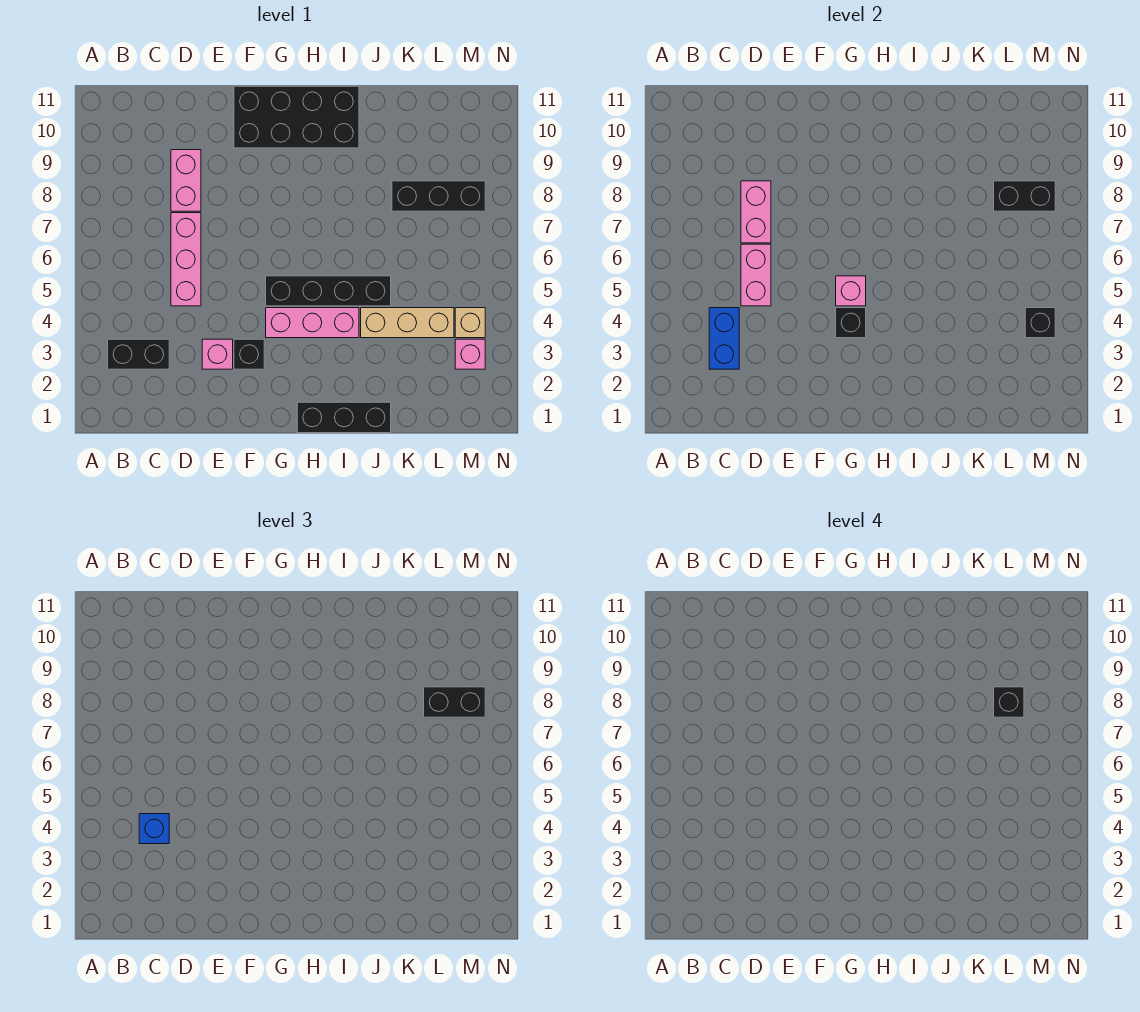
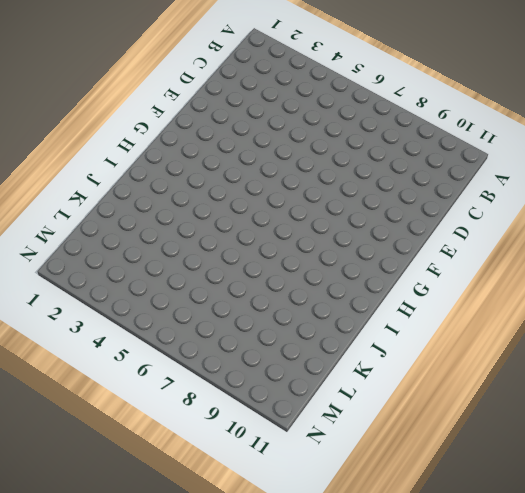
none -> black brick B3:C3 level 1
none -> pink brick D5:D7 level 1
none -> pink brick D8:D9 level 1

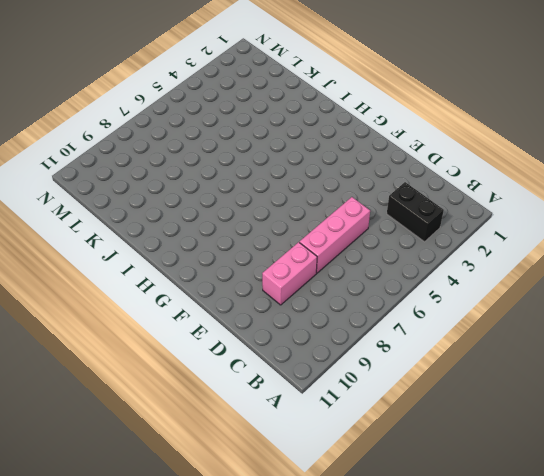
none -> pink brick E3 level 1
none -> black brick F3 level 1
none -> black brick F10:I11 level 1

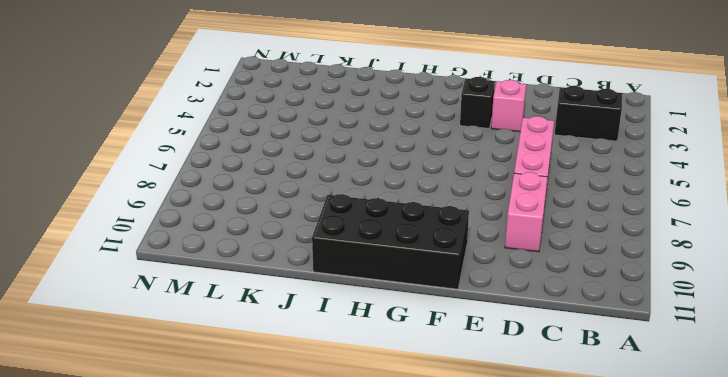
none -> pink brick G4:I4 level 1
none -> black brick G5:J5 level 1
none -> black brick H1:J1 level 1

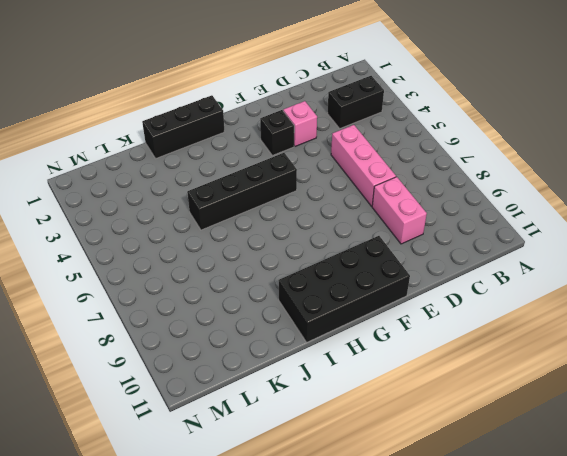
none -> pink brick G4:I4 level 1
none -> tan brick J4:L4 level 1
none -> black brick K8:M8 level 1

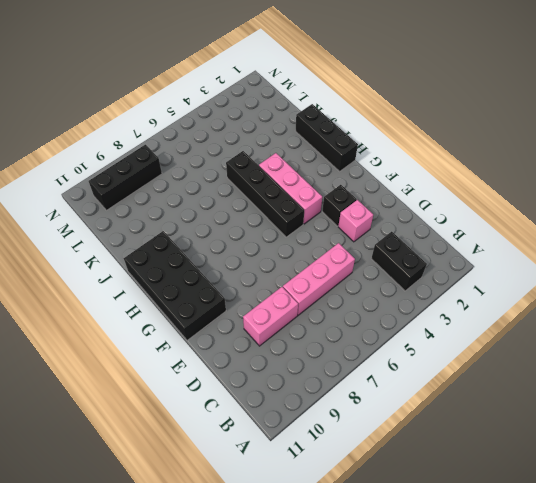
black brick M8:M10 level 1 -> black brick K8:M8 level 1
none -> tan brick J4:L4 level 1
none -> pink brick M3 level 1
none -> tan brick M4 level 1

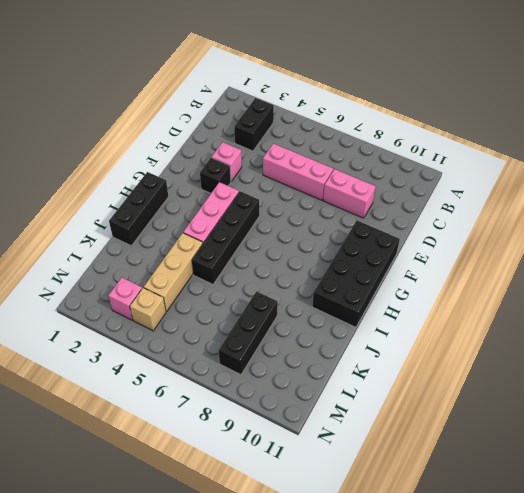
none -> blue brick C3:C4 level 2
none -> pink brick D5:D6 level 2
none -> pink brick D7:D8 level 2

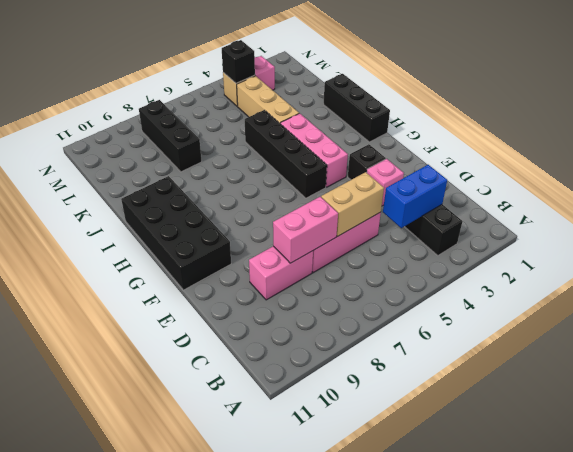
tan brick D5:D6 level 2 -> pink brick D5:D6 level 2
none -> black brick G4 level 2
none -> pink brick G5 level 2
none -> black brick L8:M8 level 2

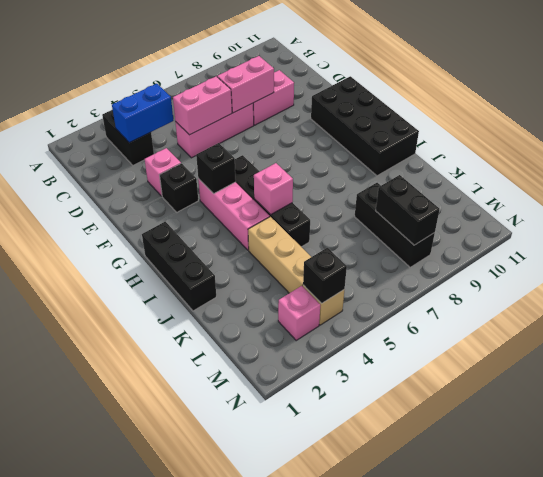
pink brick I5 level 2 -> pink brick G5 level 2
none -> blue brick C4 level 3
none -> black brick L8:M8 level 3
none -> black brick L8 level 4

